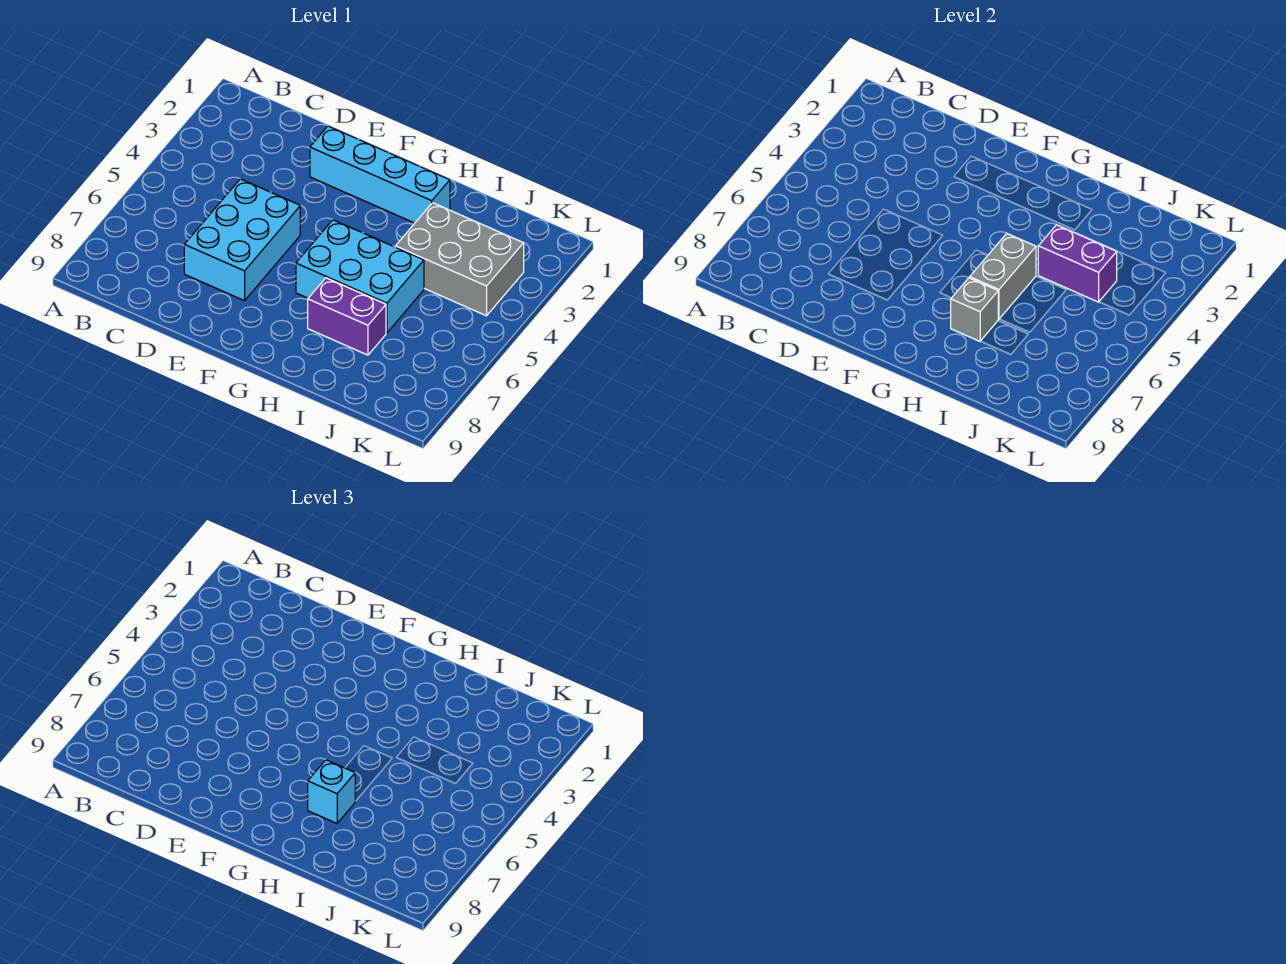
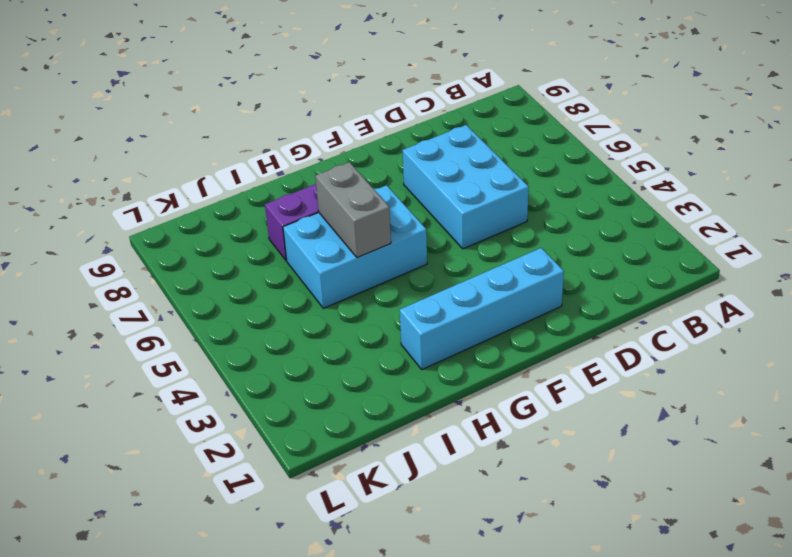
none -> grey brick I3:K4 level 1
none -> grey brick H7 level 2

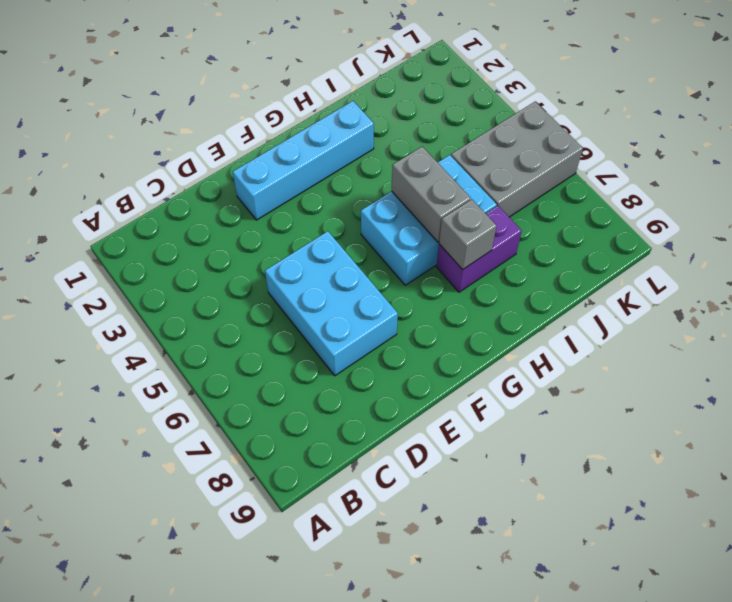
grey brick J5:L6 level 1 -> grey brick I3:K4 level 1
none -> purple brick I4:J4 level 2
none -> cyan brick H7 level 3

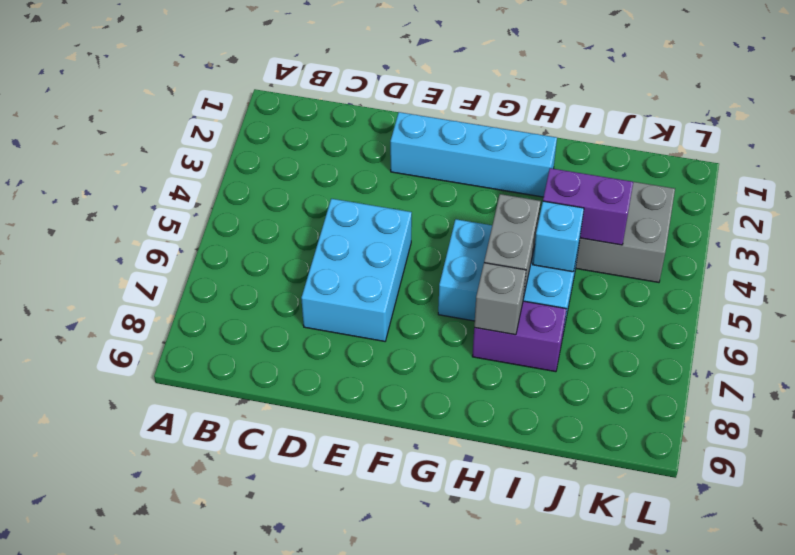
cyan brick I5 level 2 -> cyan brick H7 level 3

